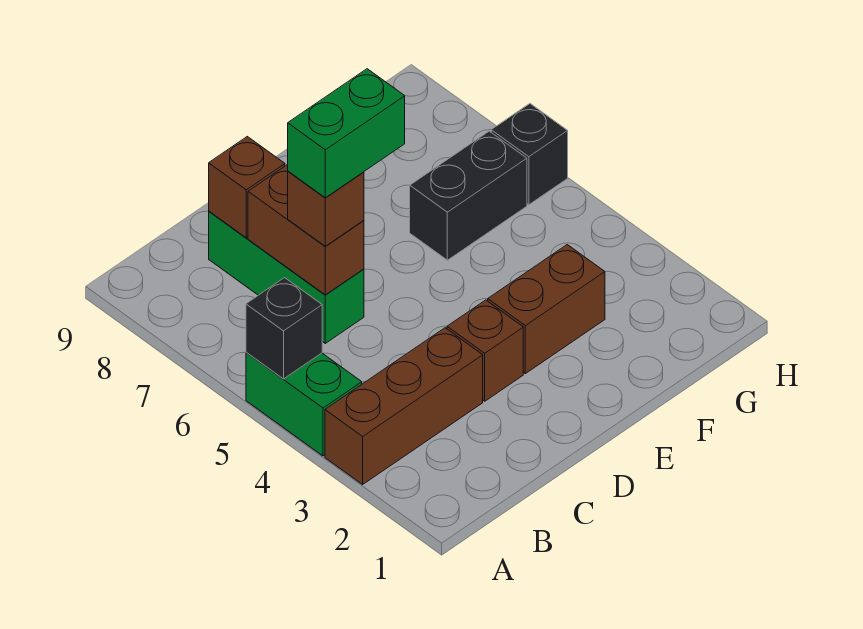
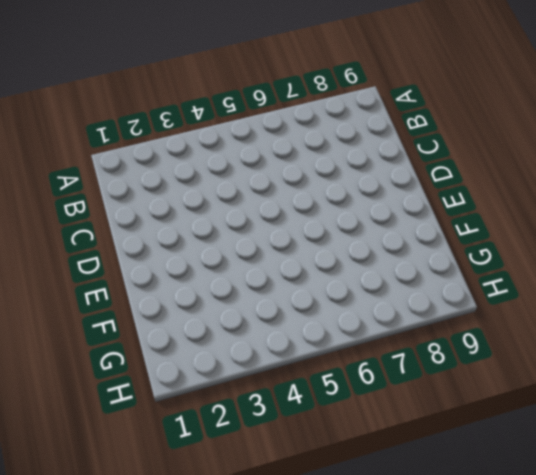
none -> brown brick A3:C3 level 1
none -> green brick A4:A5 level 1
none -> green brick C6:C8 level 1

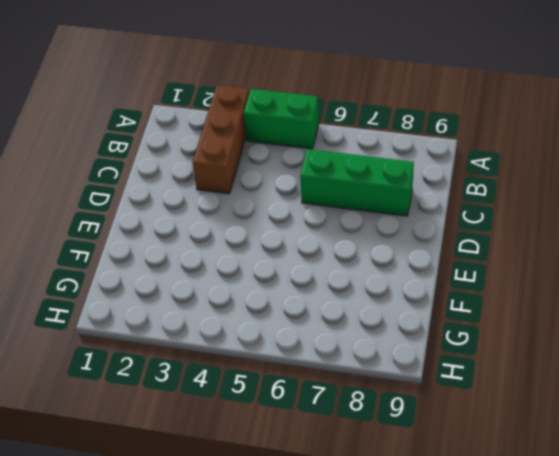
none -> brown brick D3 level 1
none -> brown brick E3:F3 level 1
none -> black brick F6:G6 level 1

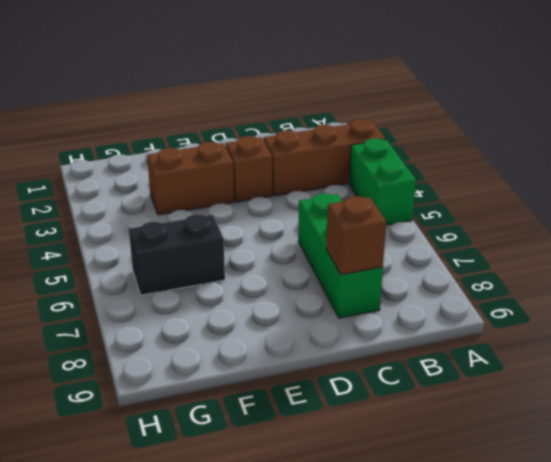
none -> black brick H6 level 1
none -> black brick A5 level 2
none -> brown brick C6:C7 level 2

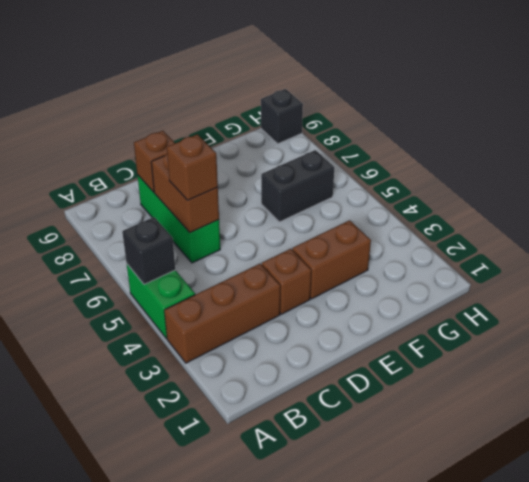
black brick H9 level 1 -> black brick H6 level 1
none -> green brick C6:D6 level 4

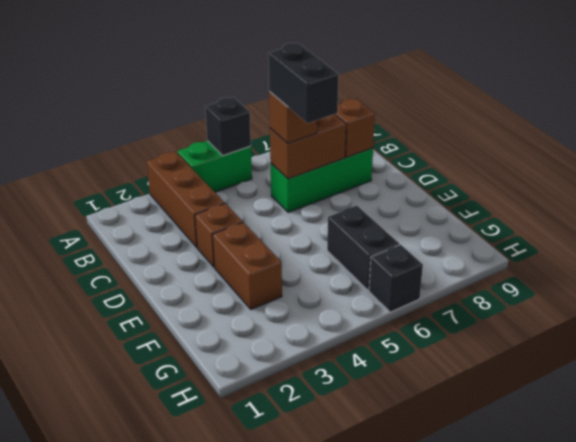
black brick C6:D6 level 4 -> green brick C6:D6 level 4

